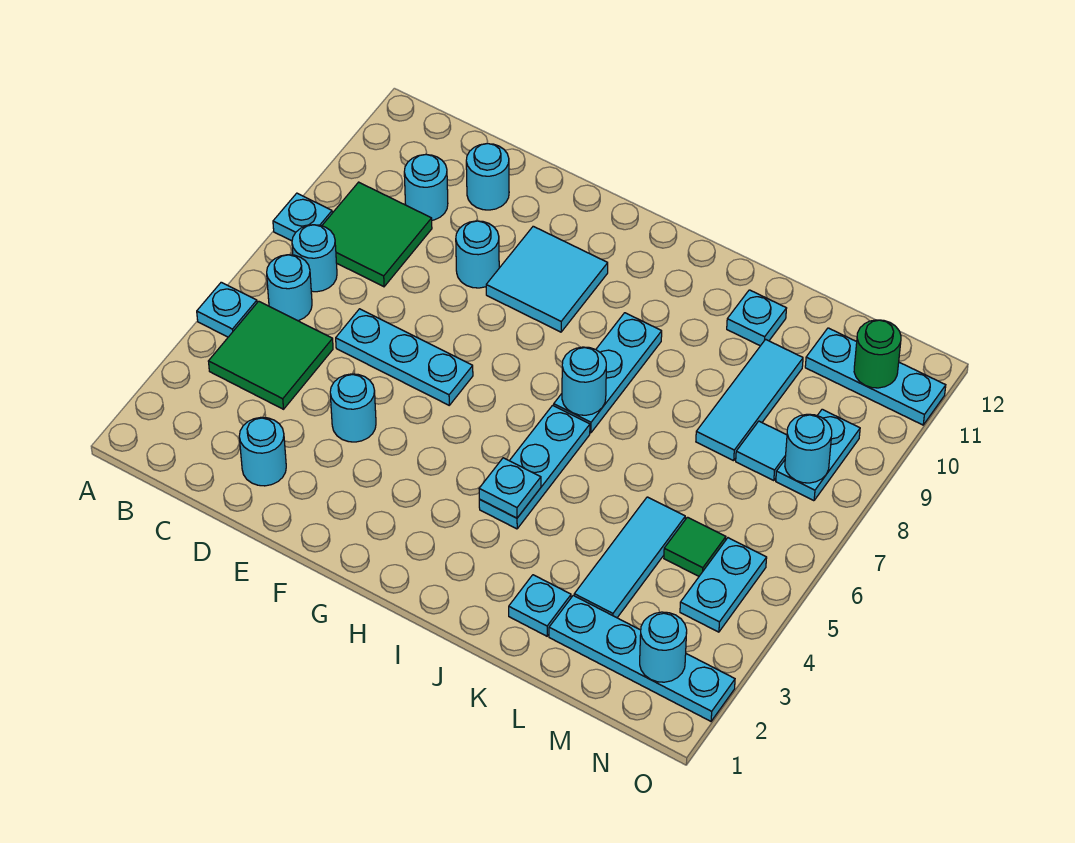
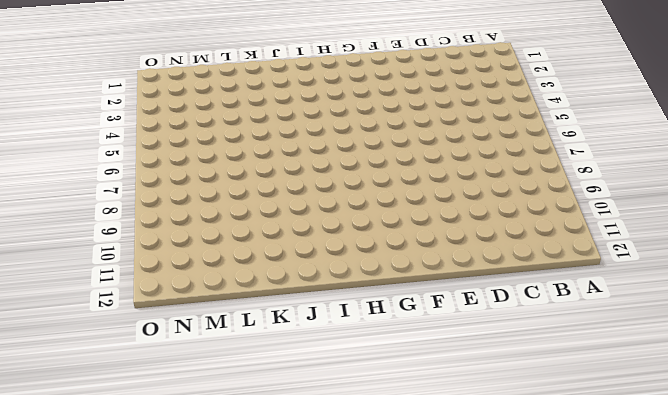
none -> cyan plate A5 level 1
none -> cyan plate A8 level 1
none -> green tile B4:C5 level 1
none -> cyan round brick B6 level 1

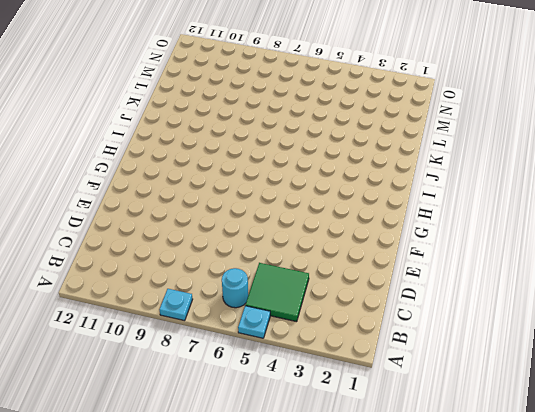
none -> cyan round brick B7 level 1
none -> green tile B8:C9 level 1
none -> cyan round brick C10 level 1
none -> cyan round brick D2 level 1

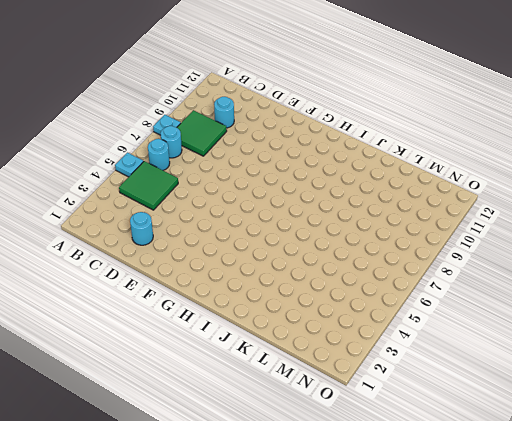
none -> cyan plate D6:F6 level 1
none -> cyan round brick D11 level 1
none -> cyan round brick E4 level 1
none -> cyan round brick E9 level 1

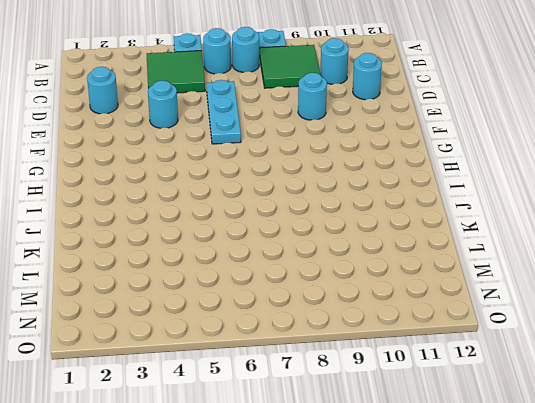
none -> cyan tile F9:G10 level 1
none -> cyan plate I4:I6 level 1
none -> cyan plate I7:I9 level 1
none -> cyan plate K2 level 1

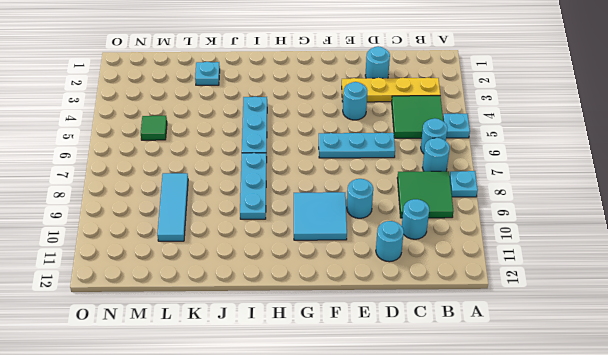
yellow plate B3:E3 level 1 -> none
none -> cyan plate K11 level 1
none -> cyan plate L2:O2 level 1
none -> cyan tile L3:L5 level 1
none -> cyan tile M8 level 1

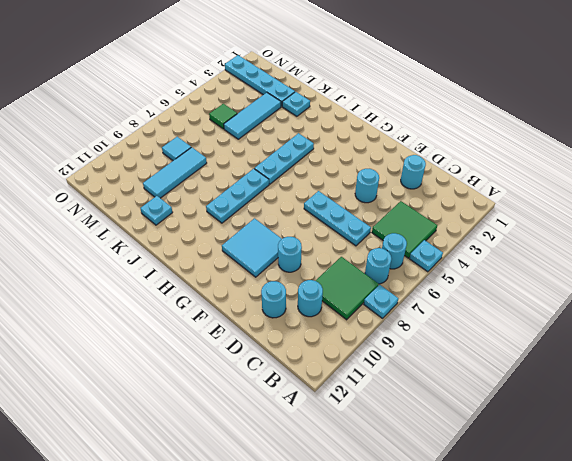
none -> cyan plate M11:O11 level 1
none -> cyan plate N4:N5 level 1
none -> cyan plate N8:N9 level 1
none -> cyan plate I4 level 2

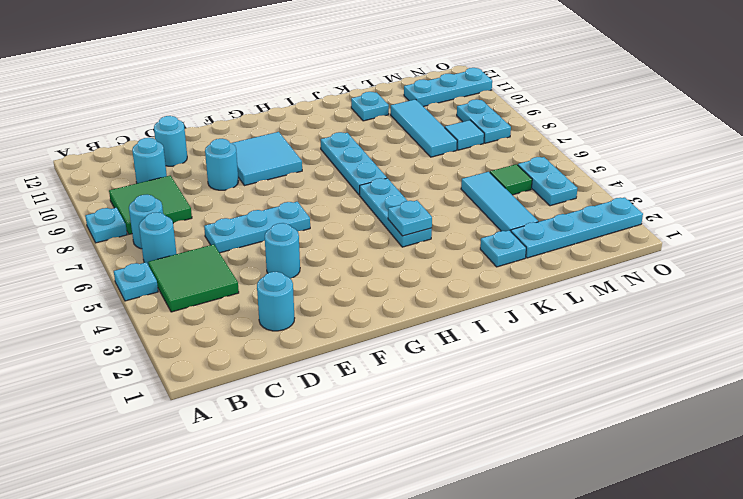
none -> cyan round brick I7 level 2
none -> cyan round brick N2 level 2
none -> cyan round brick N8 level 2
none -> green round brick N11 level 2

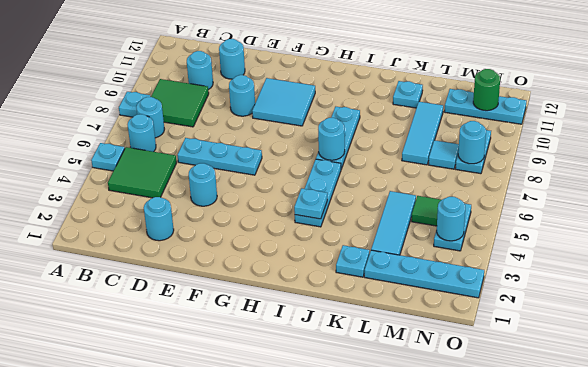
cyan round brick N4 level 2 -> cyan round brick N2 level 2

